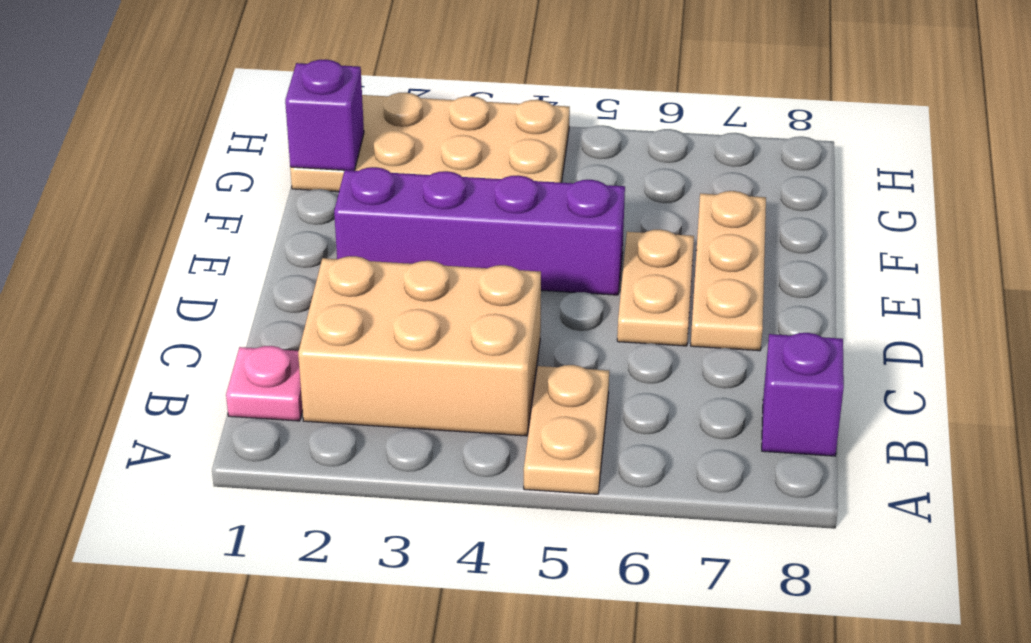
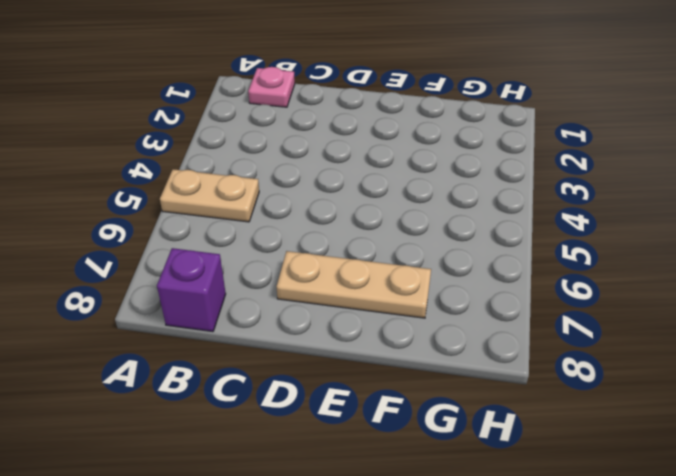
none -> tan brick B2:C4 level 1
none -> tan plate D6:E6 level 1

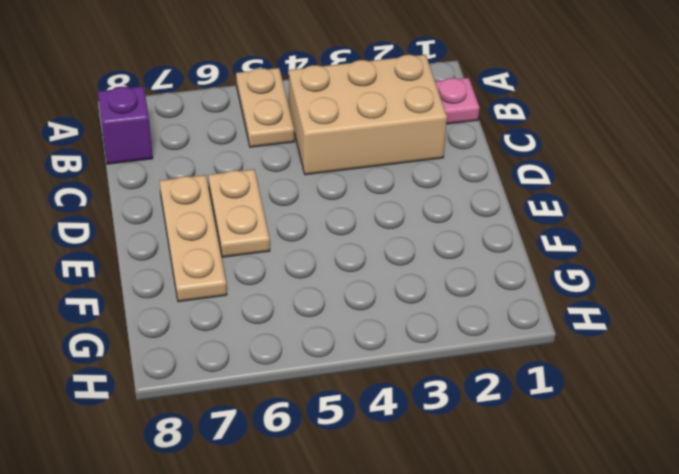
none -> purple brick E2:E5 level 1
none -> tan plate G1:H4 level 1

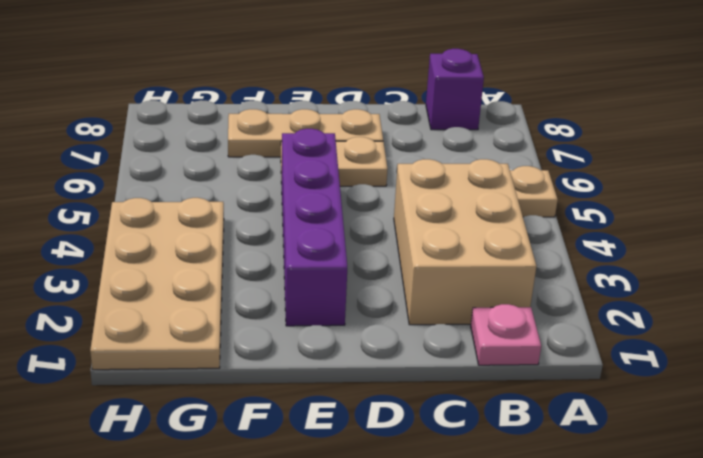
none -> purple brick G1 level 2

